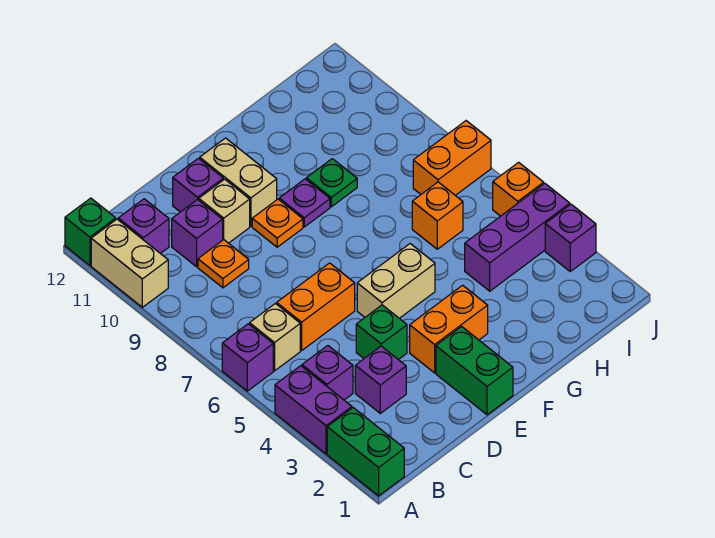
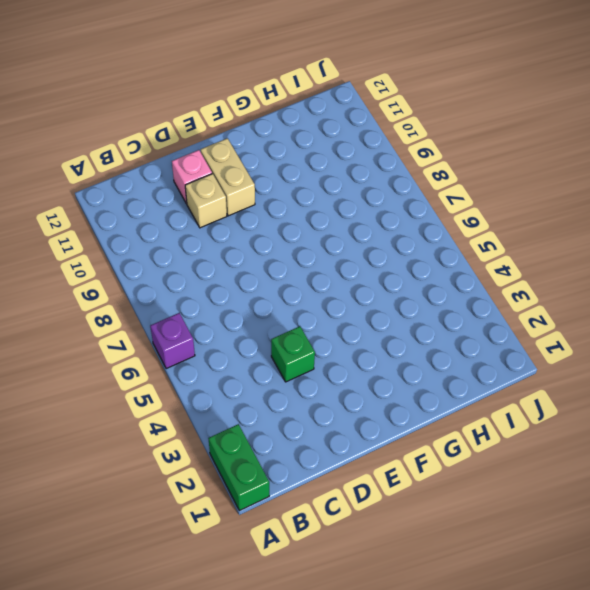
pink brick D11 level 1 -> purple brick D11 level 1
none -> purple brick A3:A4 level 1
none -> tan brick A10:A11 level 1
none -> green brick A12 level 1

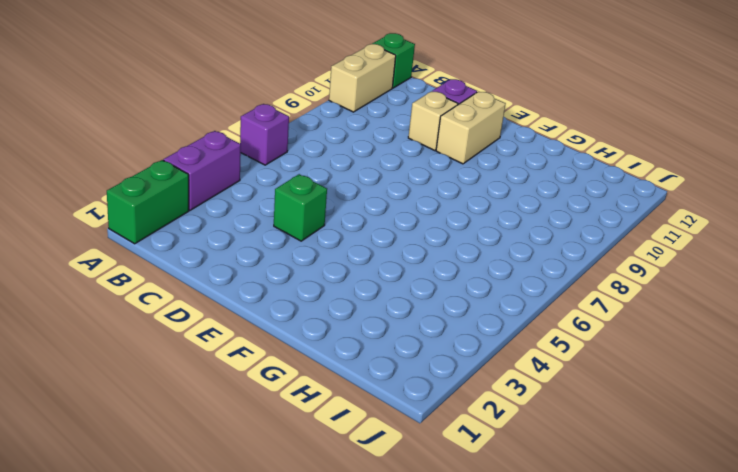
none -> purple brick B4 level 1
none -> tan brick B6 level 1
none -> purple brick B11 level 1

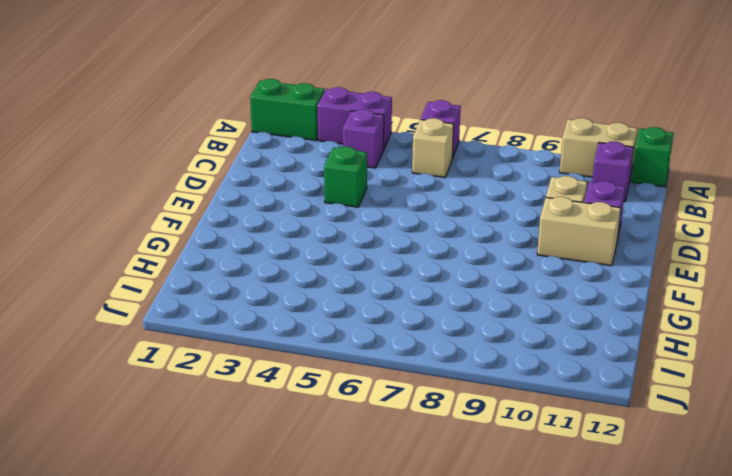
none -> purple brick C3 level 1
none -> orange brick C6:D6 level 1
none -> orange plate C9 level 1

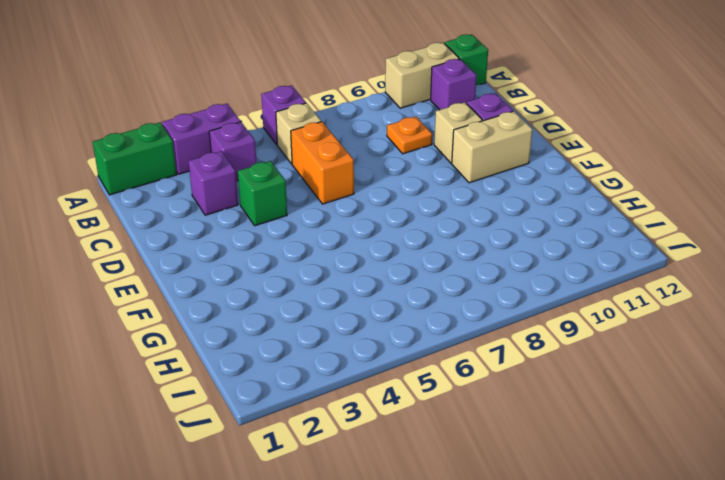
none -> purple brick C10 level 1
none -> green brick E1:E2 level 1
none -> orange brick E3:F3 level 1

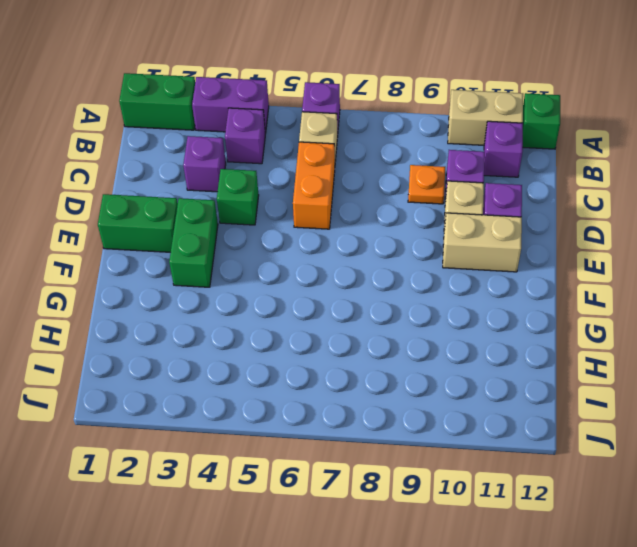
green brick E3:F3 level 1 -> orange brick E3:F3 level 1
none -> tan brick E5:F5 level 1
none -> orange plate E9 level 1
none -> purple plate F9 level 1

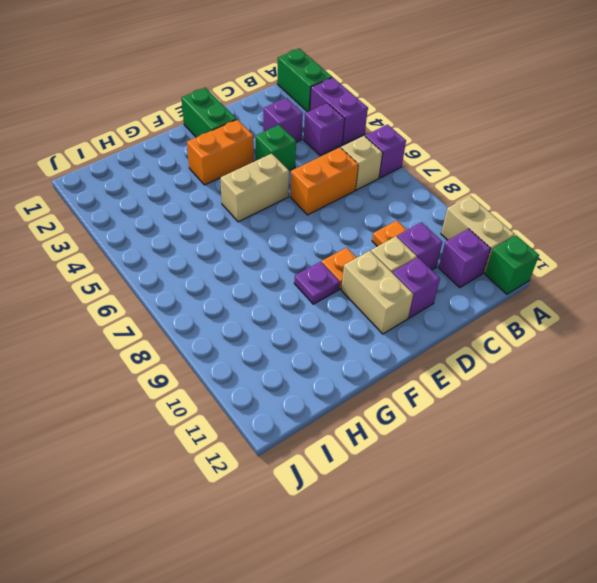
none -> green plate G9 level 1
none -> purple brick H4:J4 level 1
none -> orange brick H6 level 1

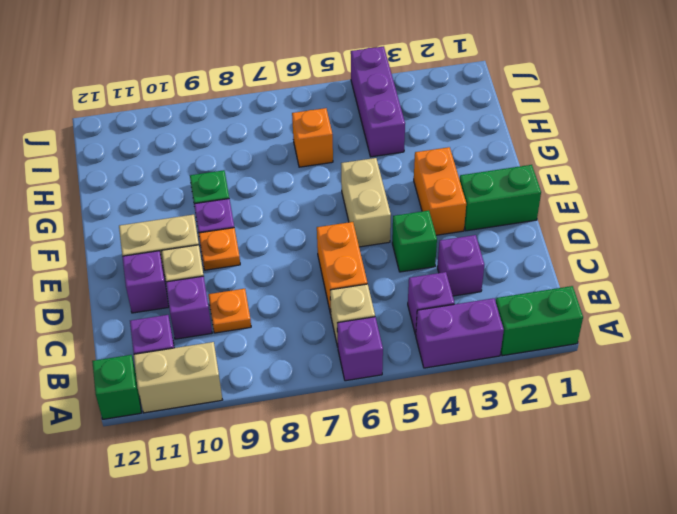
none -> orange brick I7:J7 level 1
none -> purple brick J3 level 1
none -> orange brick J5 level 1

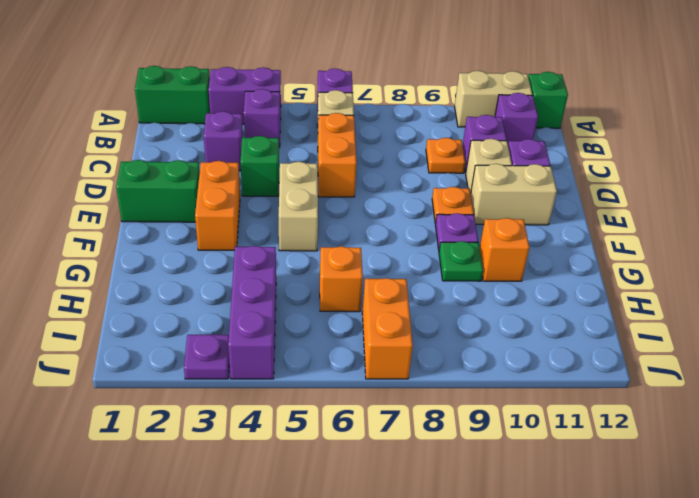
orange brick G10 level 1 -> orange brick J5 level 1
purple plate J3 level 1 -> purple brick J3 level 1

